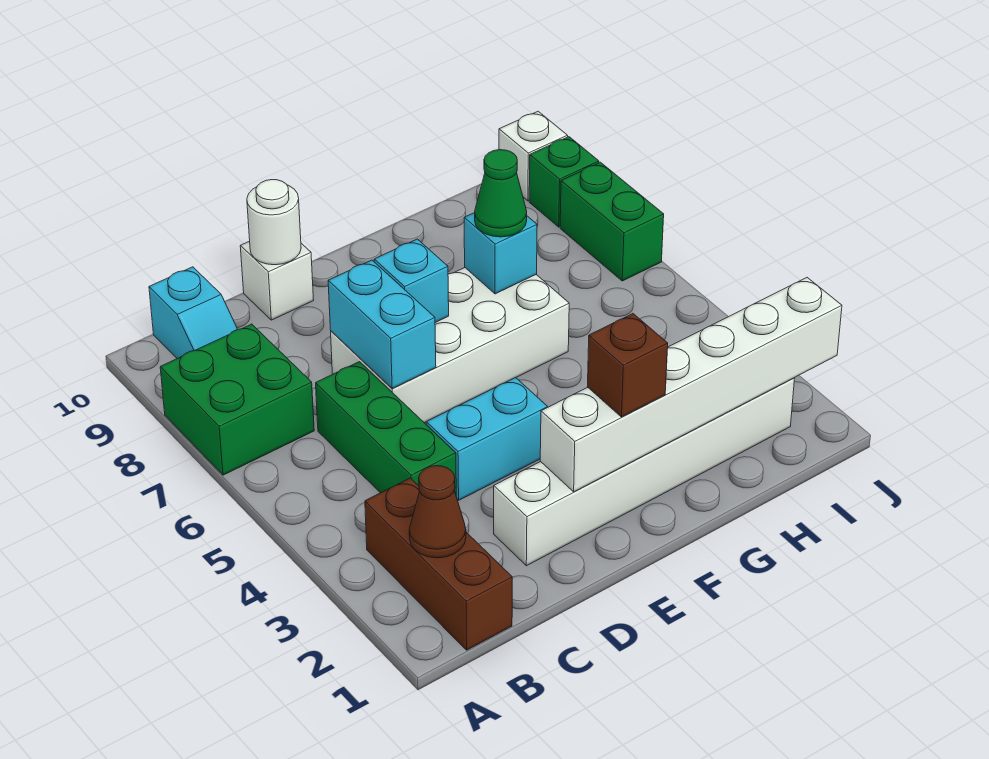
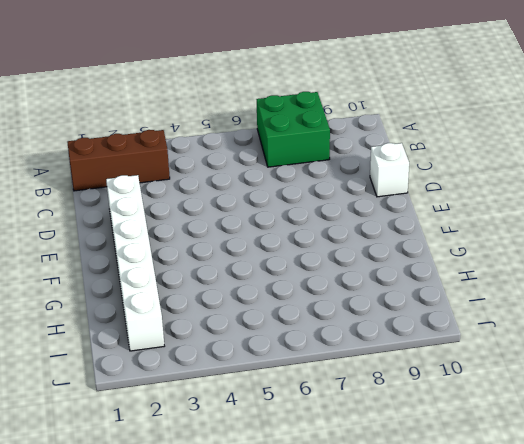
none -> cyan slope B9:B10 level 1 top 10
none -> green brick C4:C6 level 1
none -> cyan brick D4:E4 level 1

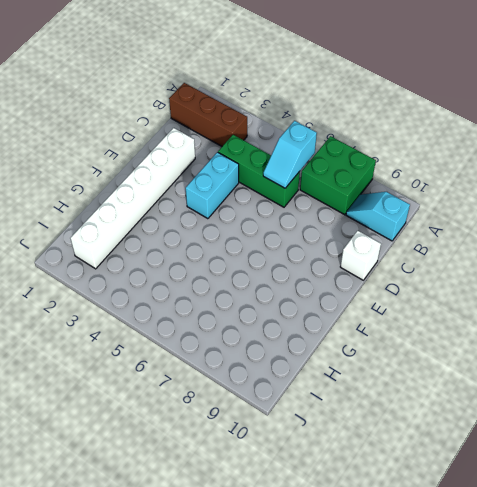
cyan slope B6:C6 level 2 top B -> none
none -> white brick D6:G7 level 1
none -> green brick J7:J8 level 1
none -> green brick J9 level 1

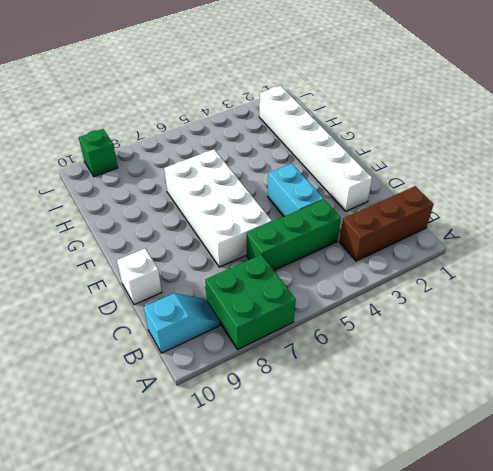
none -> green brick J7:J8 level 1
none -> white brick J10 level 1
none -> brown cone B2 level 2

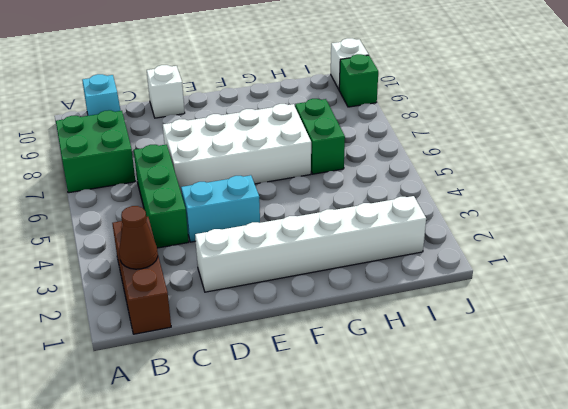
green brick H6:H7 level 1 -> green brick J7:J8 level 1
none -> cyan brick D6:D7 level 2
none -> white round brick D10 level 2
none -> white brick E2:J2 level 2

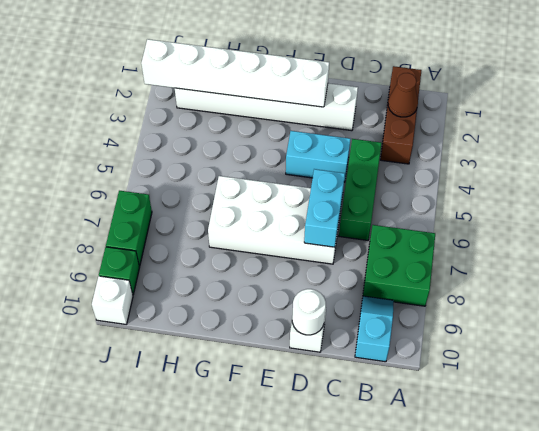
none -> cyan brick E7 level 2
none -> cyan brick G7 level 2
none -> brown brick F2 level 3

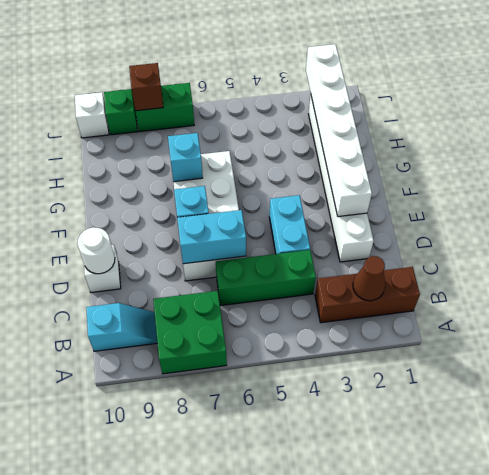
brown brick J8 level 2 -> brown brick F2 level 3
none -> green cone G7 level 3

